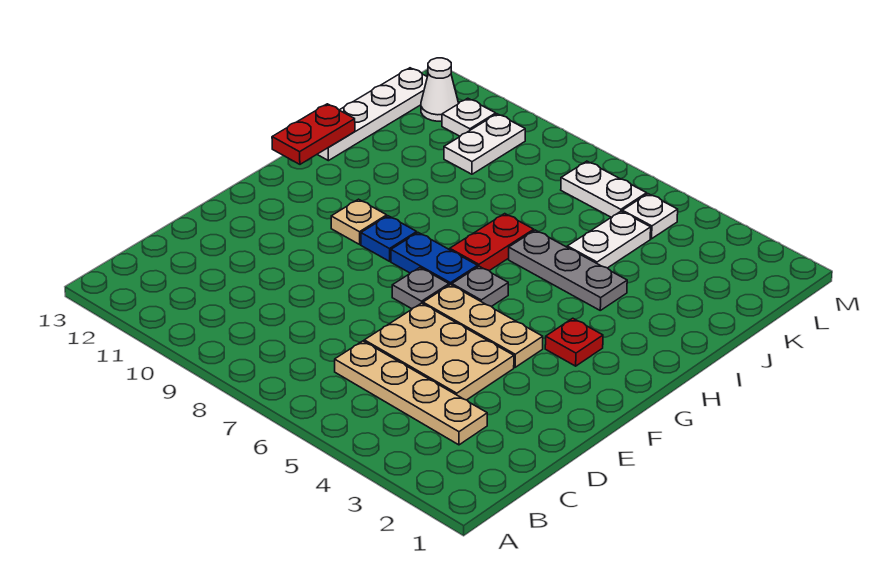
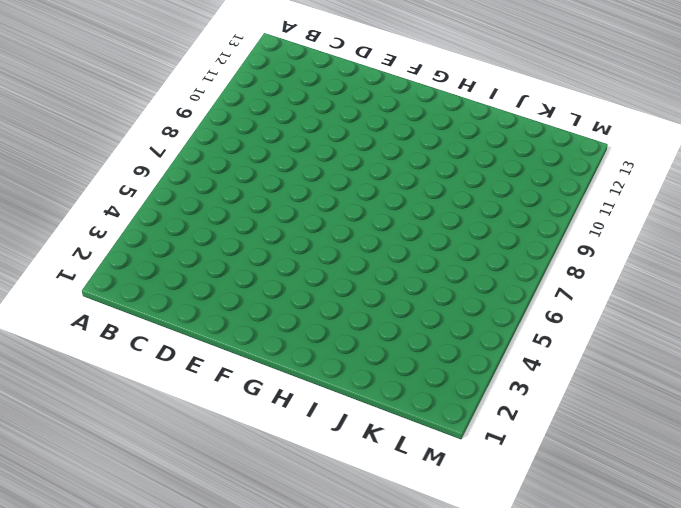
none -> tan plate C3:C6 level 1
none -> tan plate D4:E6 level 1
none -> tan plate F4:F6 level 1

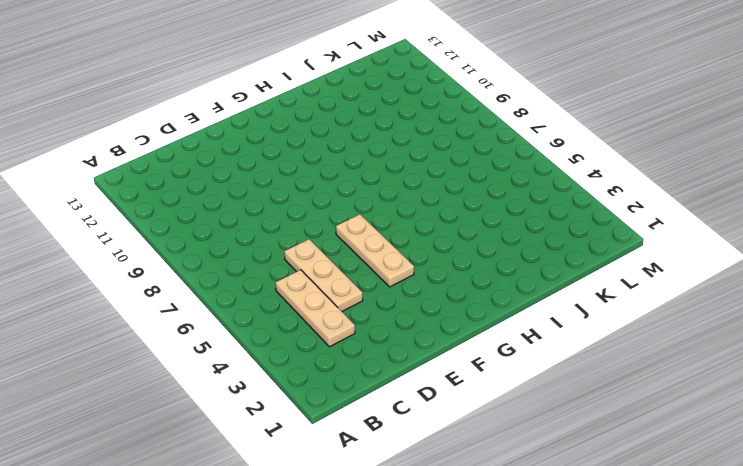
tan plate C3:C5 level 1 -> tan plate C3:C6 level 1
tan plate D4:D6 level 1 -> tan plate D4:E6 level 1
none -> grey plate F7 level 1
none -> red plate G3 level 1
none -> grey plate G6 level 1

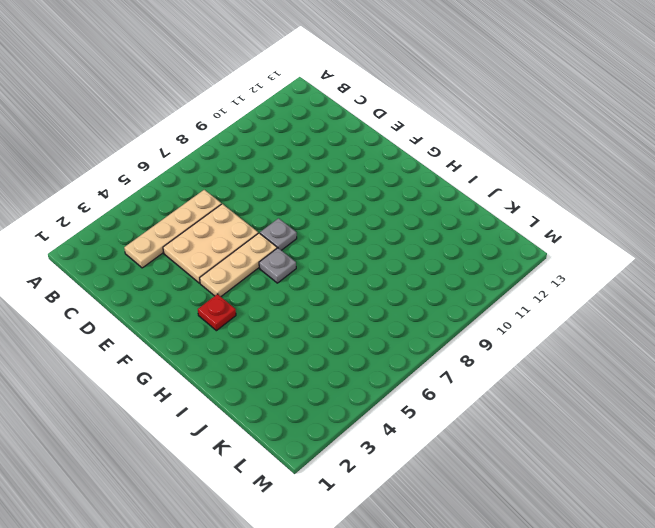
none -> blue plate G7:G8 level 1
none -> blue plate G9 level 1
none -> tan plate G10 level 1

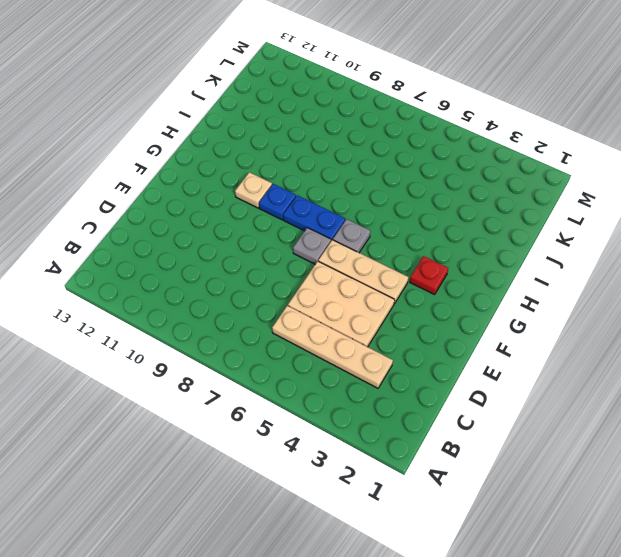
none -> red plate H7:I7 level 1
none -> grey plate I4:I6 level 1
none -> white plate I13:L13 level 1

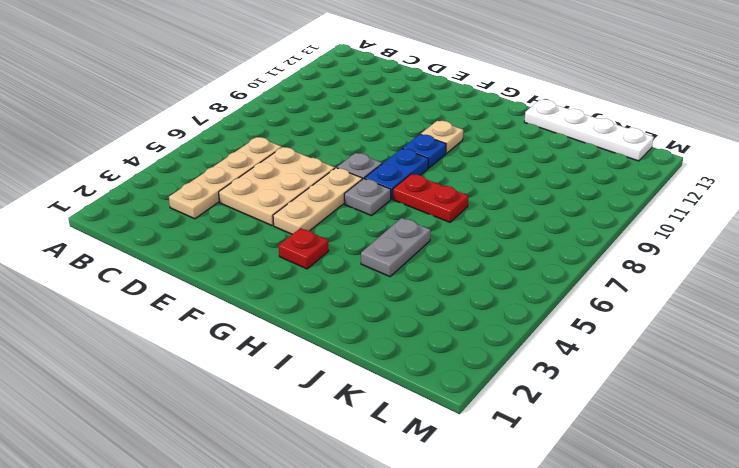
grey plate I4:I5 level 1 -> grey plate I4:I6 level 1
none -> white plate J5:K5 level 1
none -> white plate K10:L10 level 1
none -> white plate L5 level 1

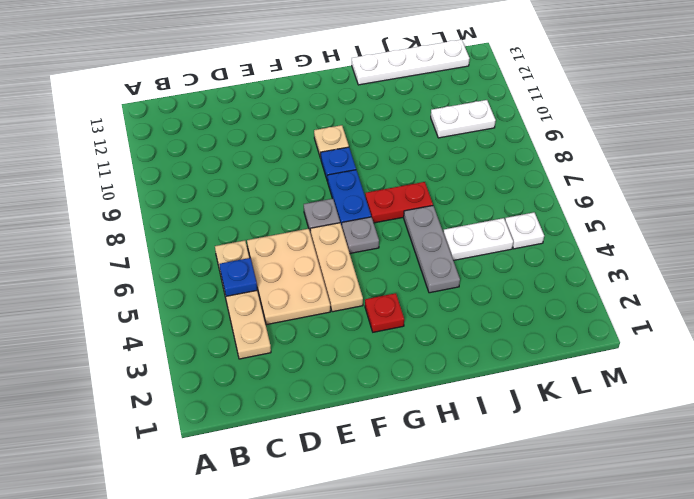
blue plate C5 level 2 -> none
none -> white plate L6:L7 level 1
none -> white plate L11 level 1
none -> white cone L12 level 1

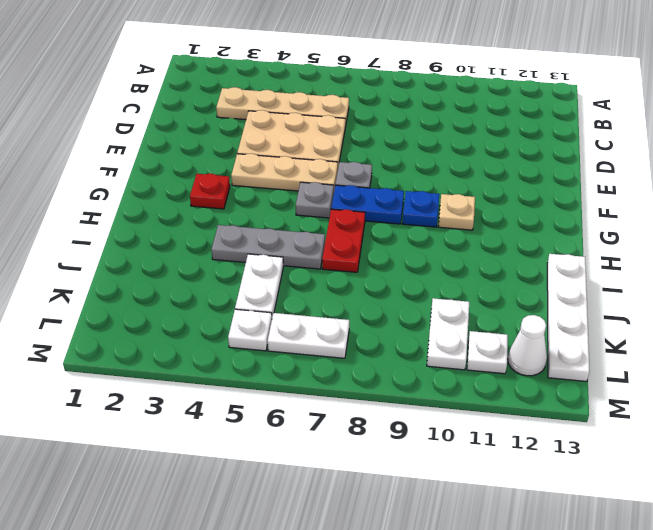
none -> red plate H13:I13 level 2

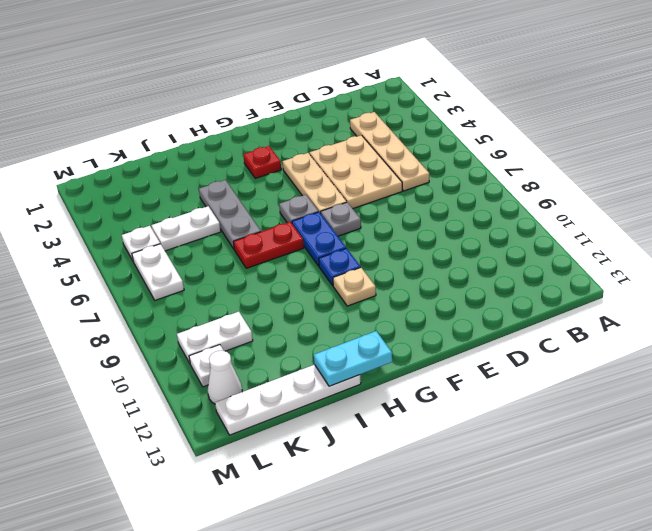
cyan plate H13:I13 level 2 -> red plate H13:I13 level 2

